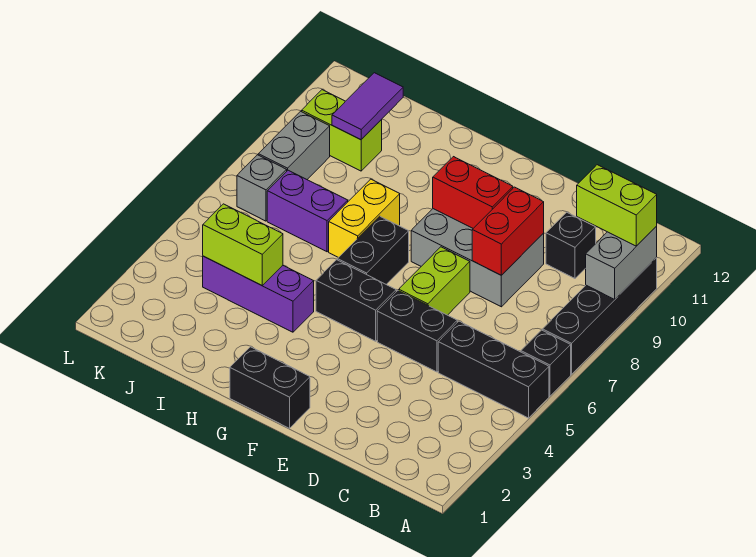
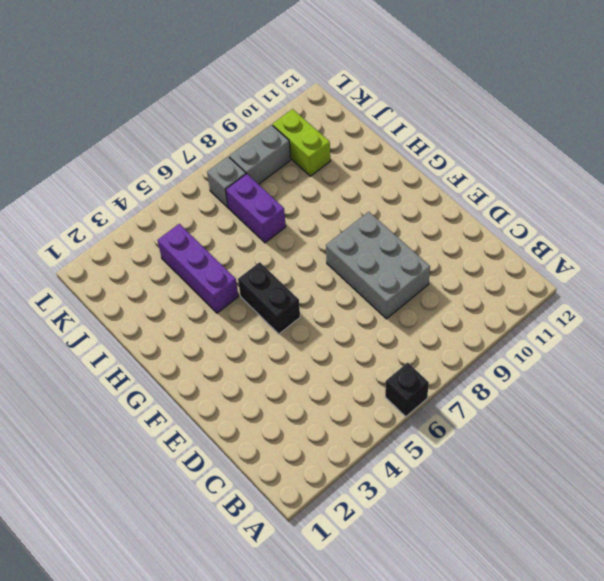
none -> black brick A5:C5 level 1
none -> black brick A7:A10 level 1
none -> black brick C10 level 1

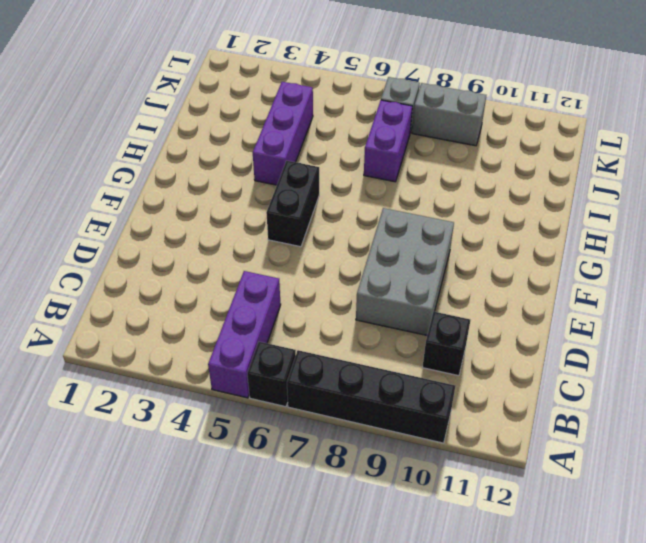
purple brick A5:C5 level 1 -> black brick A5:C5 level 1
none -> black brick D5:E5 level 1
none -> lime brick E6:E7 level 1
none -> black brick F1:G1 level 1

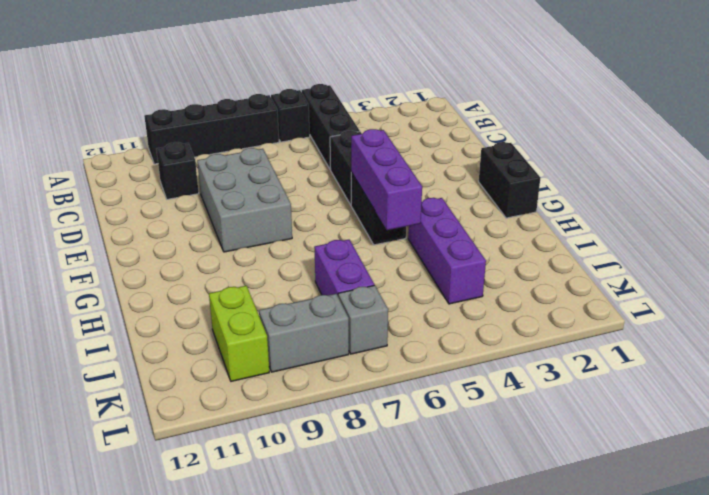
purple brick F5:H5 level 2 -> none
none -> lime brick E6:E7 level 1
none -> black brick G6:G7 level 1
none -> yellow brick H7:H8 level 1

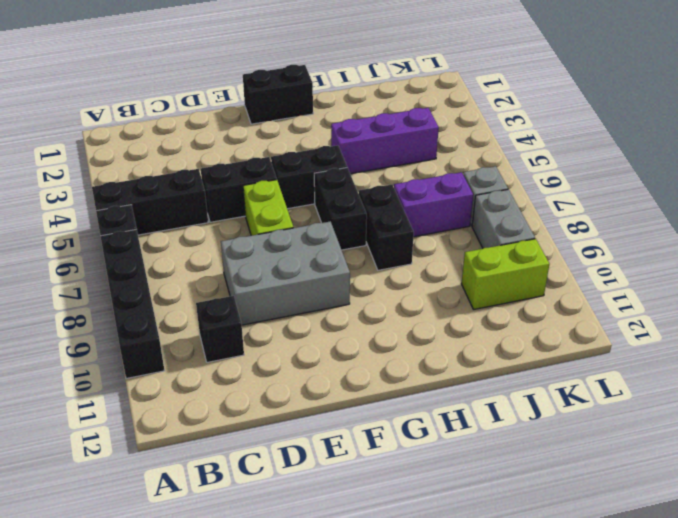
black brick H7:H8 level 1 -> yellow brick H7:H8 level 1
none -> grey brick A9:A10 level 2
none -> red brick D8:D9 level 2
none -> red brick E9:F9 level 2

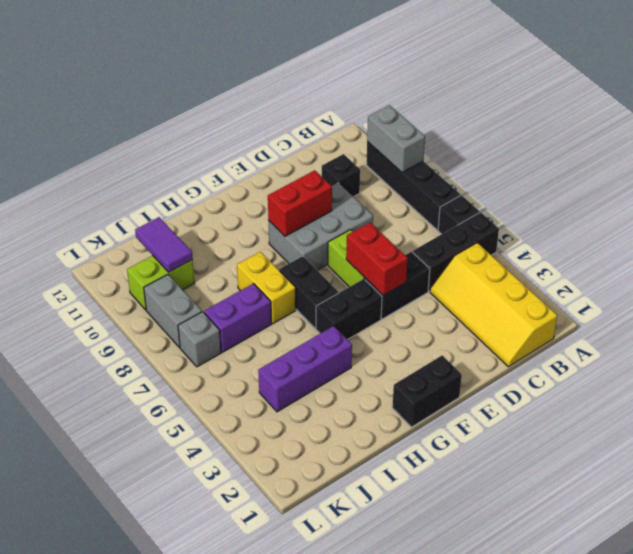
yellow slope B1:C4 level 1 top B -> none
red brick E5:E6 level 2 -> red brick D8:D9 level 2
none -> lime brick I4:J4 level 2
none -> lime brick A10:B10 level 3

